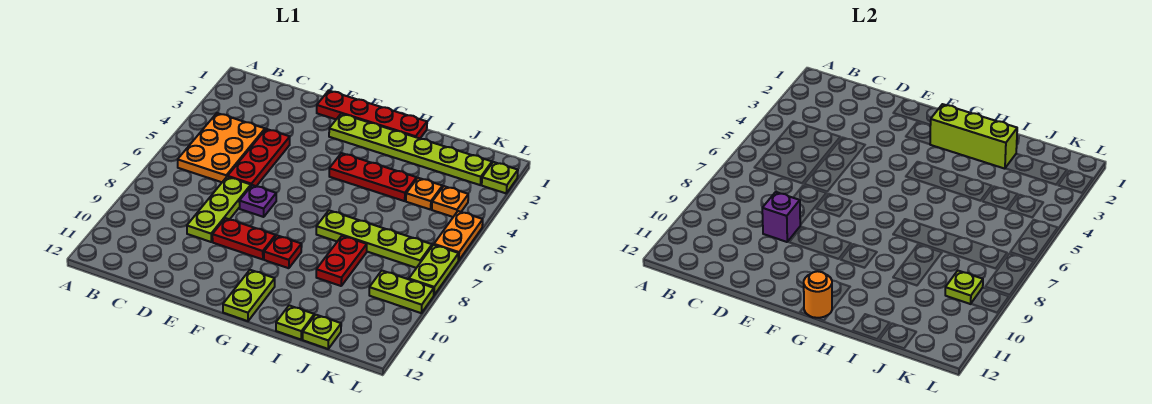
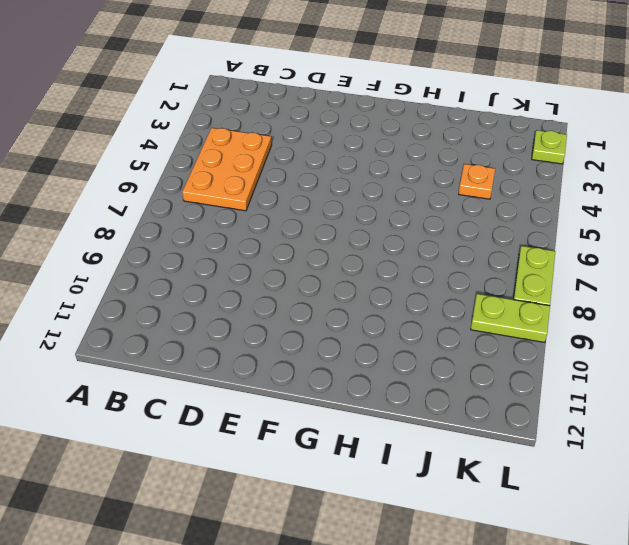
none -> red plate D4:D6 level 1
none -> lime plate D7:D9 level 1
none -> red plate E1:H1 level 1

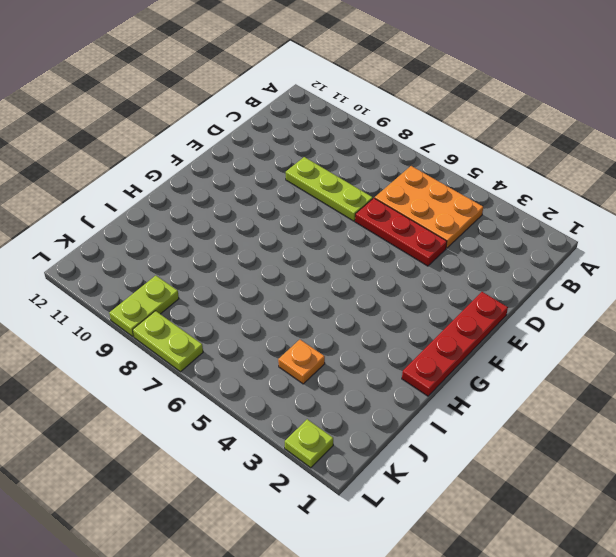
none -> purple plate E7 level 1
none -> red plate E9:F9 level 1
none -> lime plate F2:K2 level 1

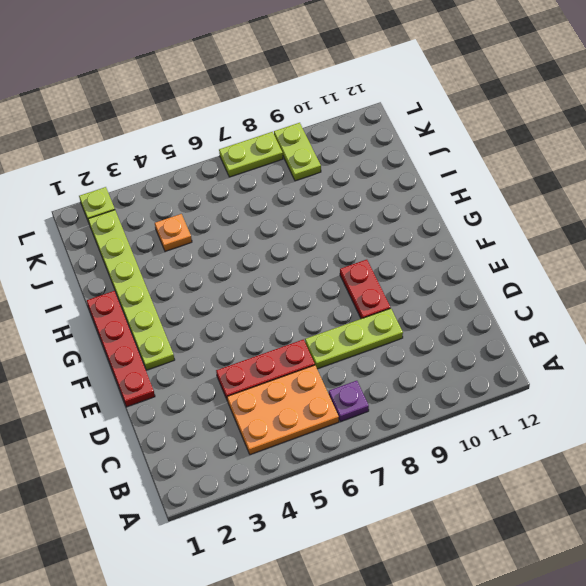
purple plate B7 level 1 -> purple plate E7 level 1
none -> red plate G4:I4 level 1
none -> red plate G9 level 1
none -> lime plate G11:G12 level 1

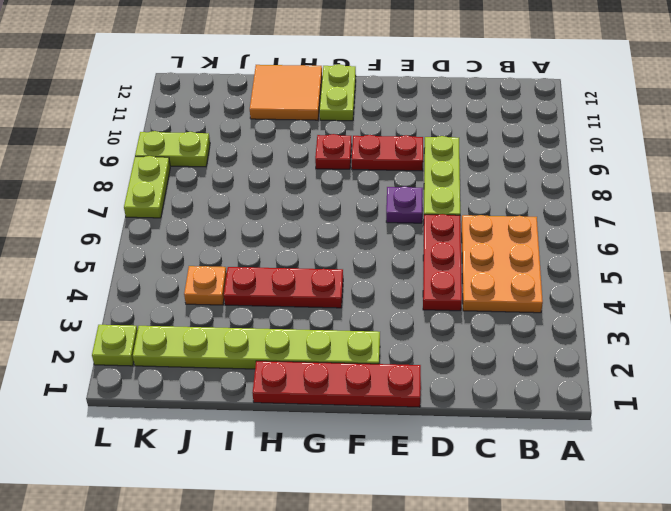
orange tile H11:I12 level 1 -> lime plate I12 level 1
none -> lime plate H7:K7 level 1
none -> red plate I8:I9 level 1
none -> lime plate J12 level 1

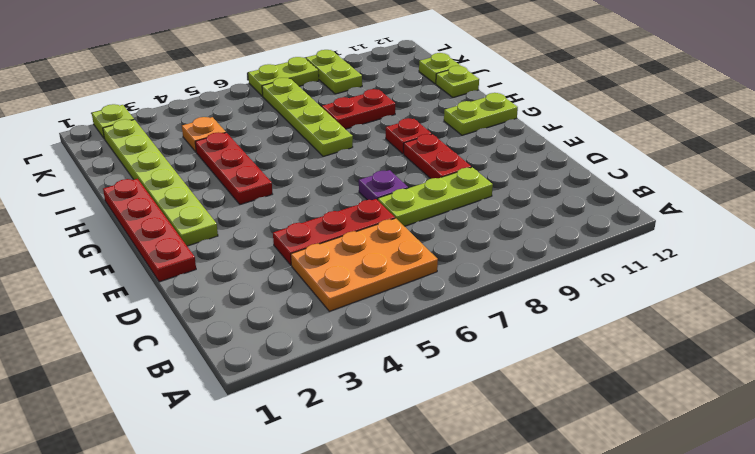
none -> orange plate K4 level 1
none -> orange plate L5:L6 level 1
none -> purple brick D9 level 2

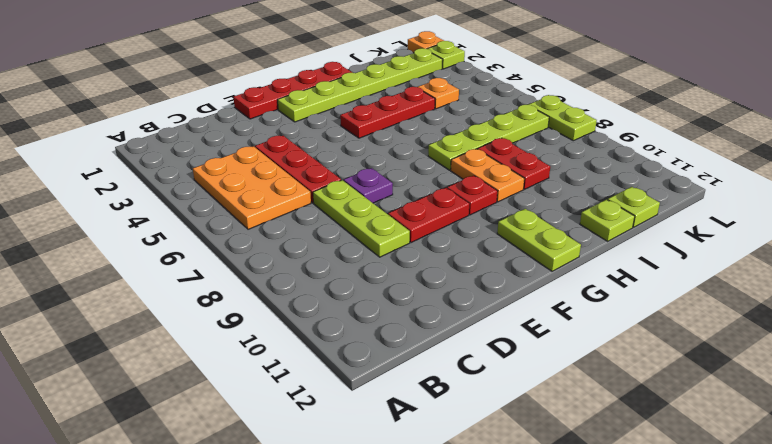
orange plate H8:H9 level 1 -> orange plate L5:L6 level 1
orange plate L1 level 1 -> orange plate K4 level 1
none -> lime plate K9:L9 level 1
none -> purple brick D9 level 2
none -> lime brick G2:I2 level 2

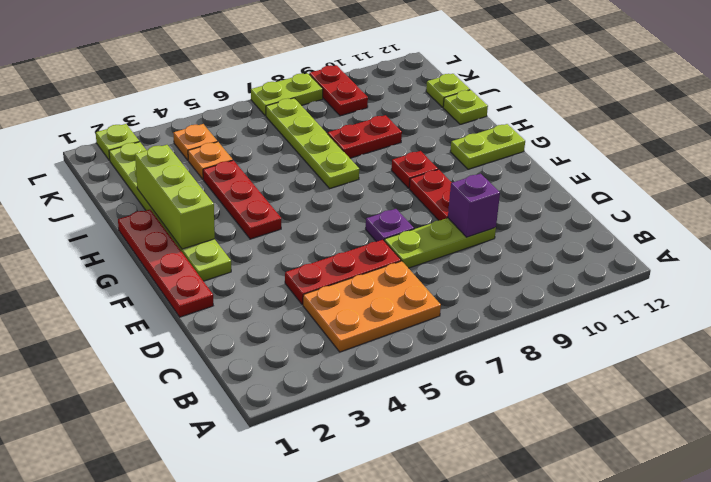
red plate K9:L9 level 1 -> lime plate K9:L9 level 1
none -> orange plate L5:L6 level 1
none -> orange round brick G12 level 2
none -> lime plate K9 level 2

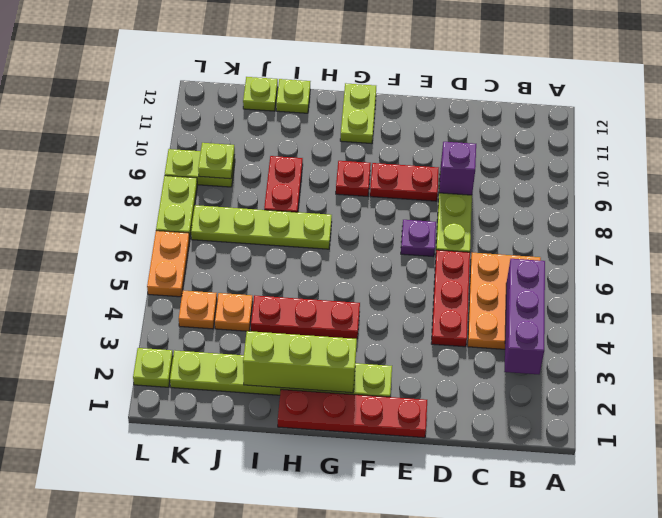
purple brick B3:B5 level 2 -> none
none -> orange round brick G12 level 2

